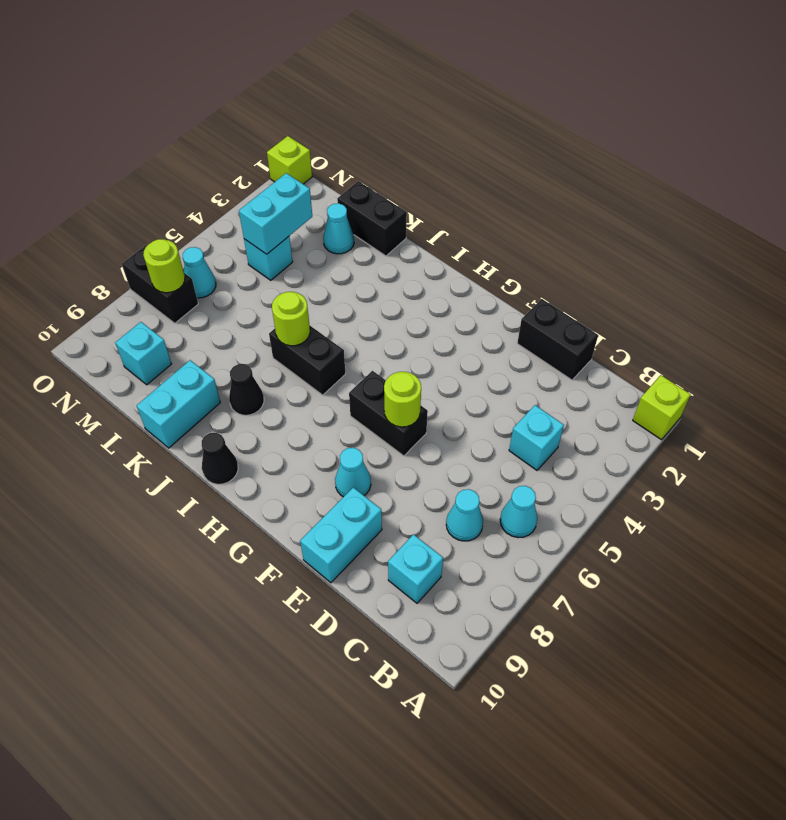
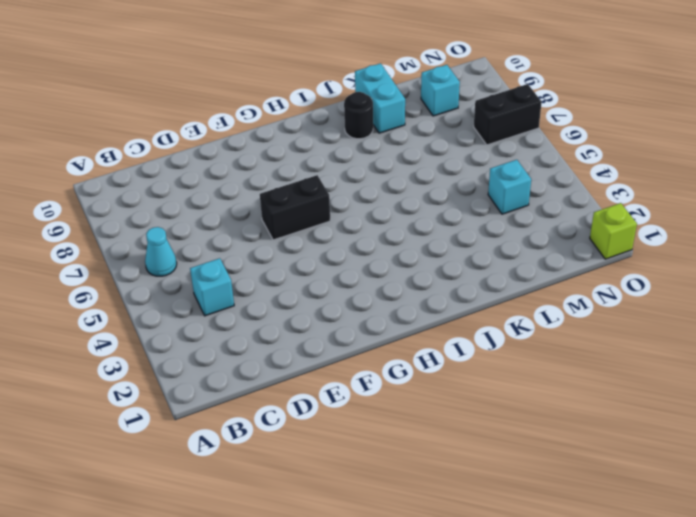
black round brick J9 level 1 -> none
none -> lime brick A1 level 1
none -> cyan cone C7 level 1
none -> cyan brick C9 level 1

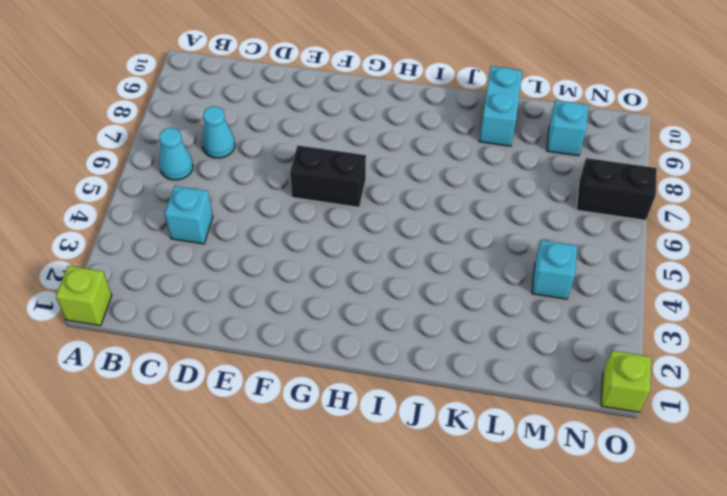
none -> cyan brick C9 level 1
none -> black brick D1:E1 level 1
none -> cyan brick E9:E10 level 1

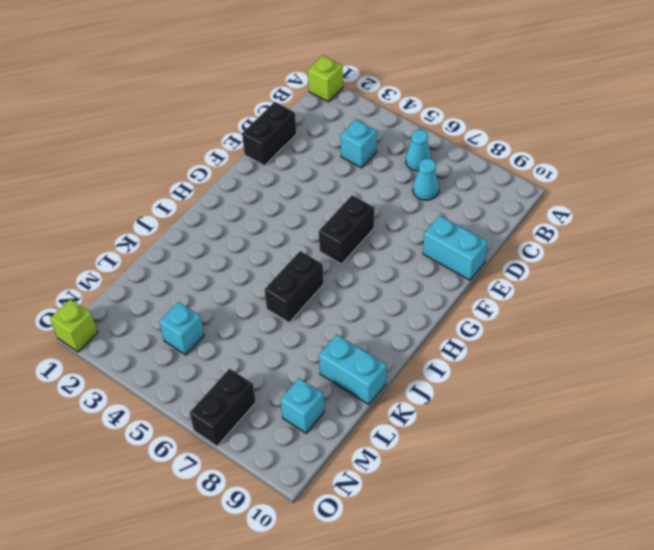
none -> cyan brick C9 level 1
none -> cyan cone F8 level 1
none -> black cone I10 level 1

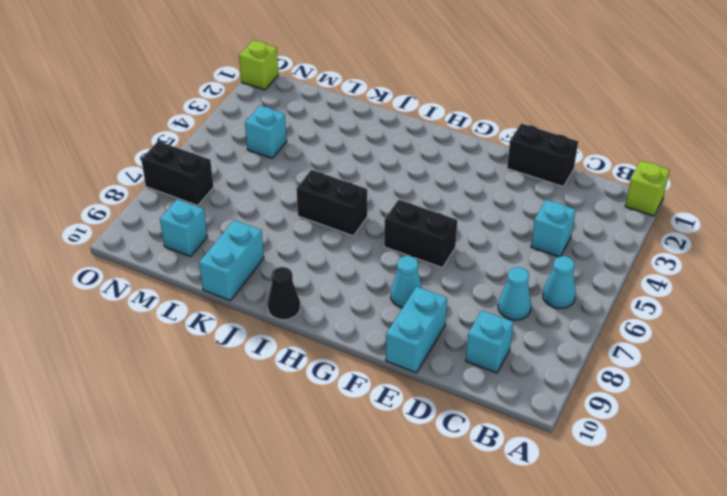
none -> black cone J8 level 1
none -> black brick K1:L1 level 1
none -> cyan cone L2 level 1

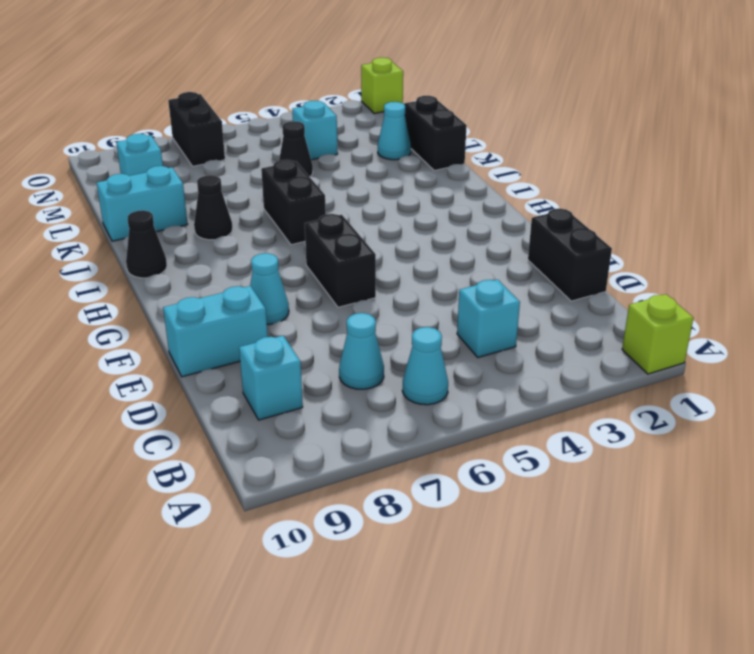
black cone L5 level 1 -> none
none -> cyan cone N6 level 1
none -> lime round brick F6 level 2
none -> lime round brick J6 level 2

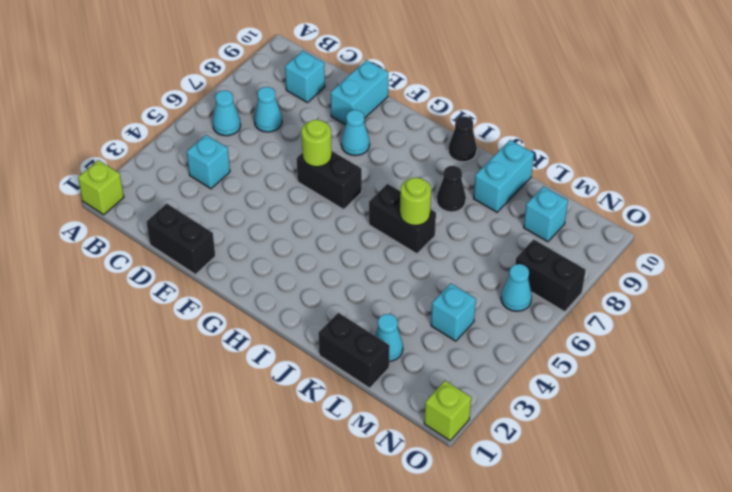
none -> cyan brick M3:M4 level 2
none -> lime round brick N7 level 2

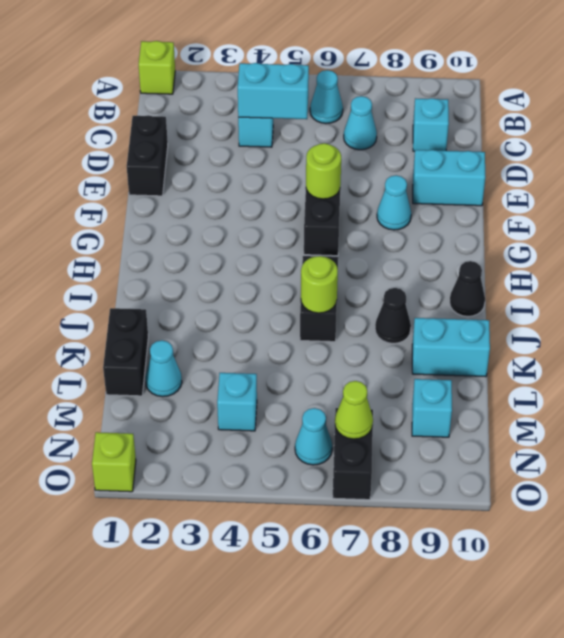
cyan brick C4:C5 level 2 -> cyan brick M3:M4 level 2
lime cone N7 level 2 -> lime round brick N7 level 2

